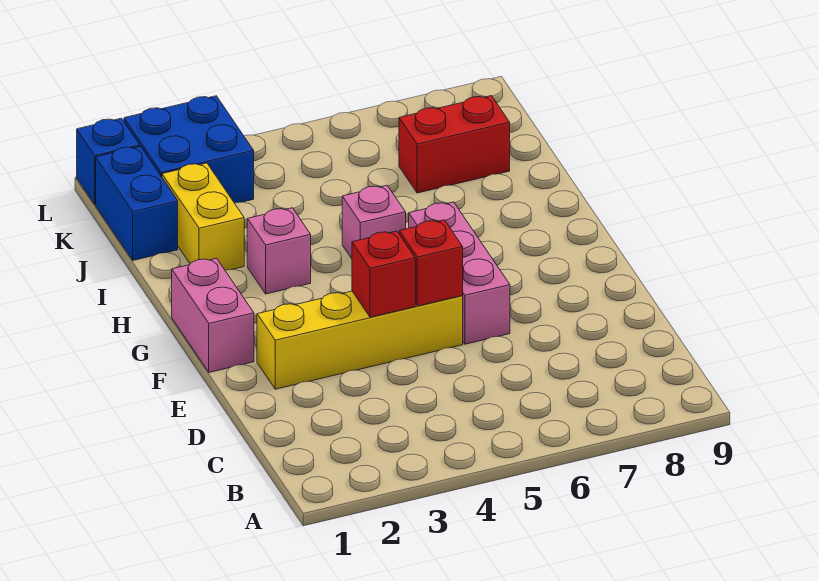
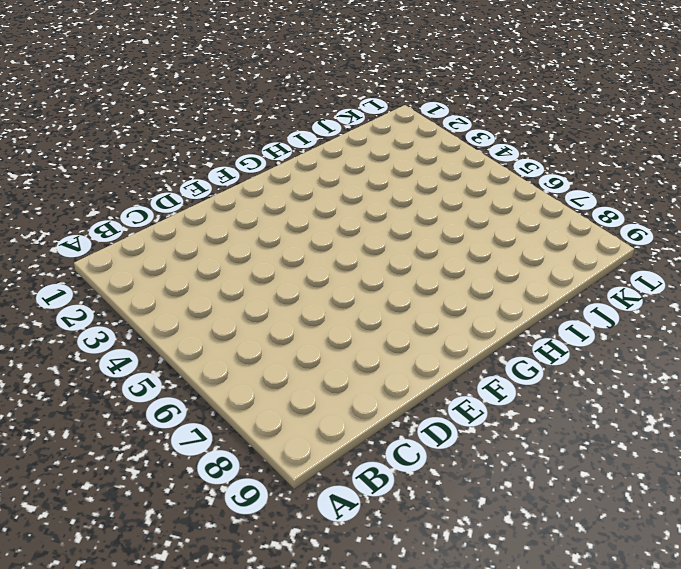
none -> yellow brick E2:E5 level 1
none -> pink brick E6:G6 level 1
none -> pink brick F1:G1 level 1

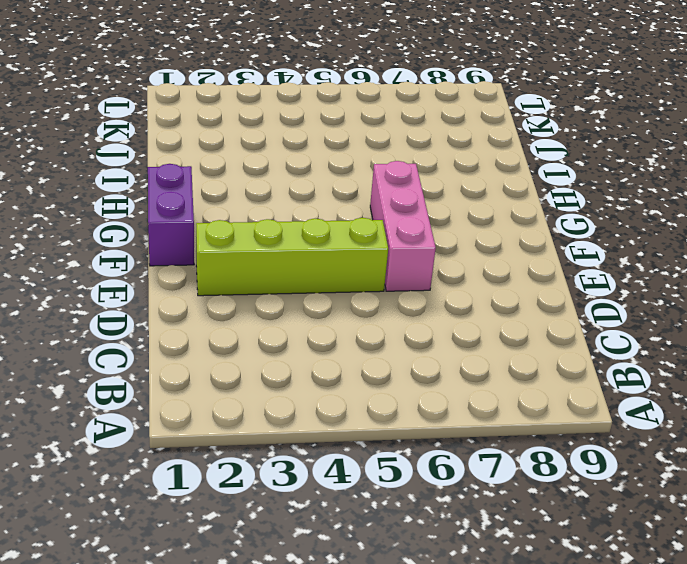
lime brick E2:E5 level 1 -> yellow brick E2:E5 level 1
purple brick F1:G1 level 1 -> pink brick F1:G1 level 1
none -> pink brick H3 level 1
none -> pink brick H5 level 1
none -> yellow brick I2:J2 level 1

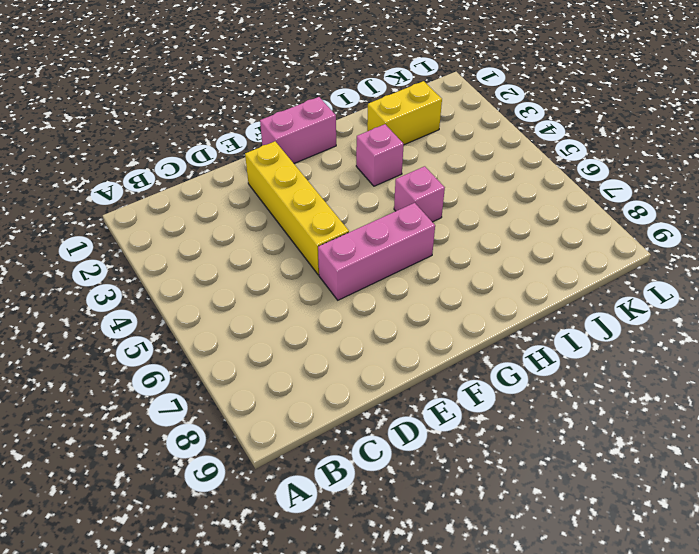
none -> blue brick J1:K1 level 1
none -> red brick J7:J8 level 1
none -> blue brick K2:L3 level 1

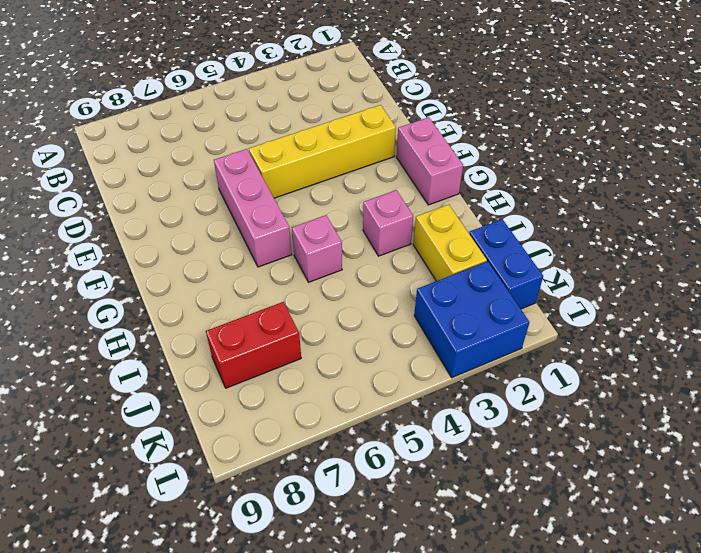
none -> blue brick L1 level 1
none -> red brick E4 level 2
none -> red brick E5 level 2

